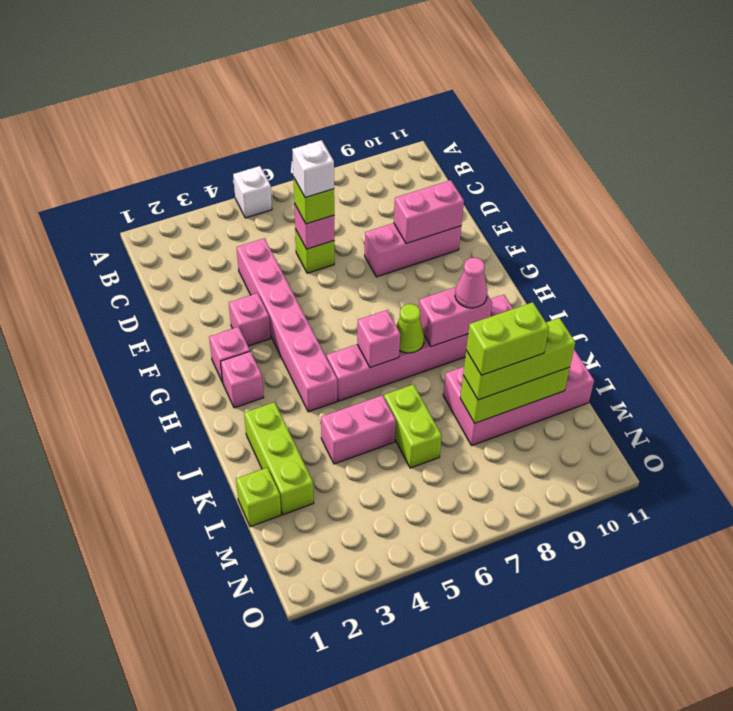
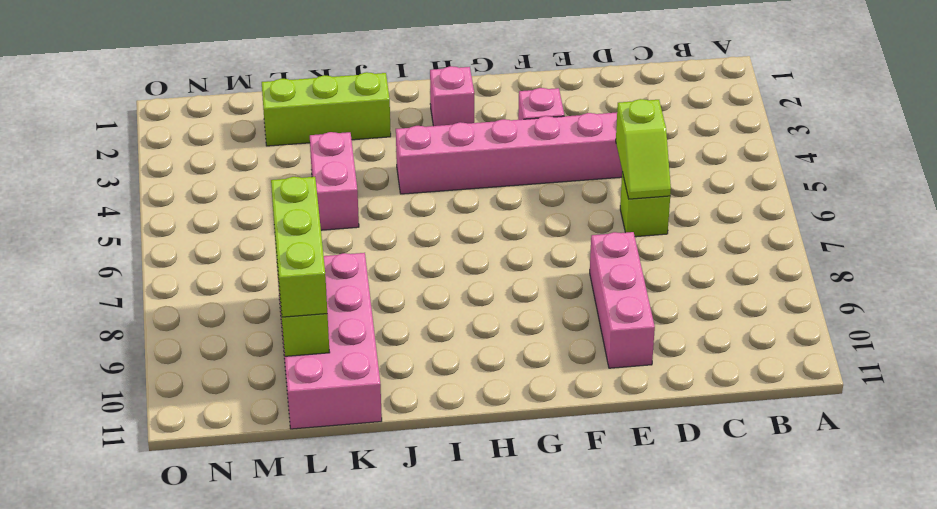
lime slope D5:D6 level 2 top 5 -> pink brick D6 level 2
none -> white brick A5 level 1
none -> pink brick G2 level 1
none -> pink brick I5:I10 level 1

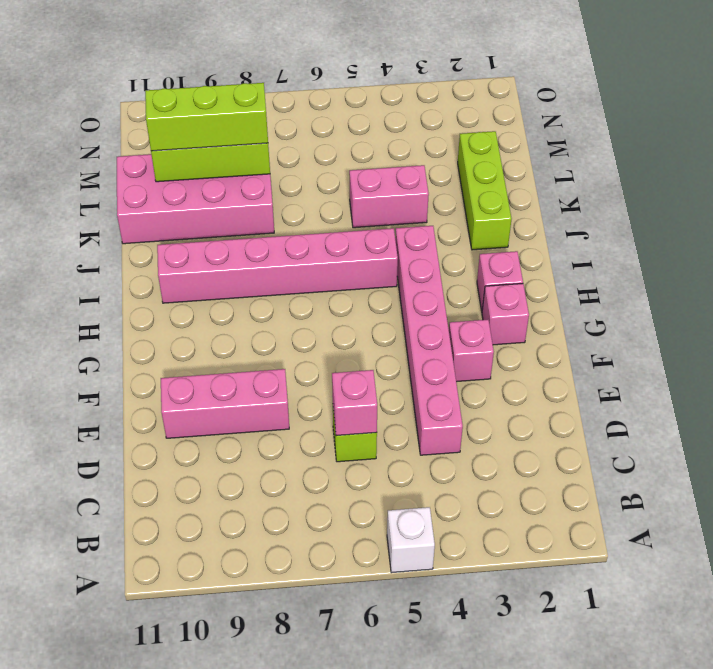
none -> lime brick K6:L6 level 1
none -> lime brick L1 level 1
none -> pink brick E9:E10 level 2

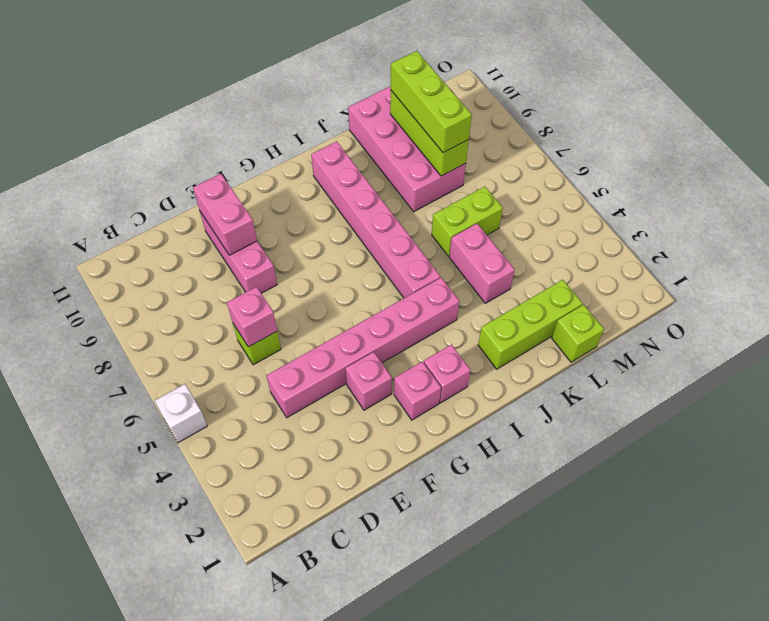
none -> pink brick I6 level 2
none -> lime cone I7 level 2
none -> pink brick I8:I9 level 2

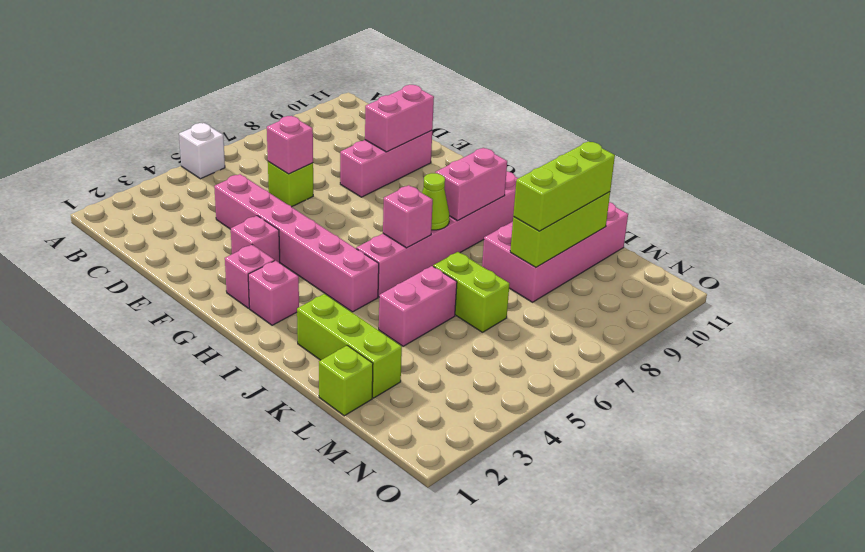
none -> lime brick D6 level 3
none -> pink cone I9 level 3
none -> white brick D6 level 4

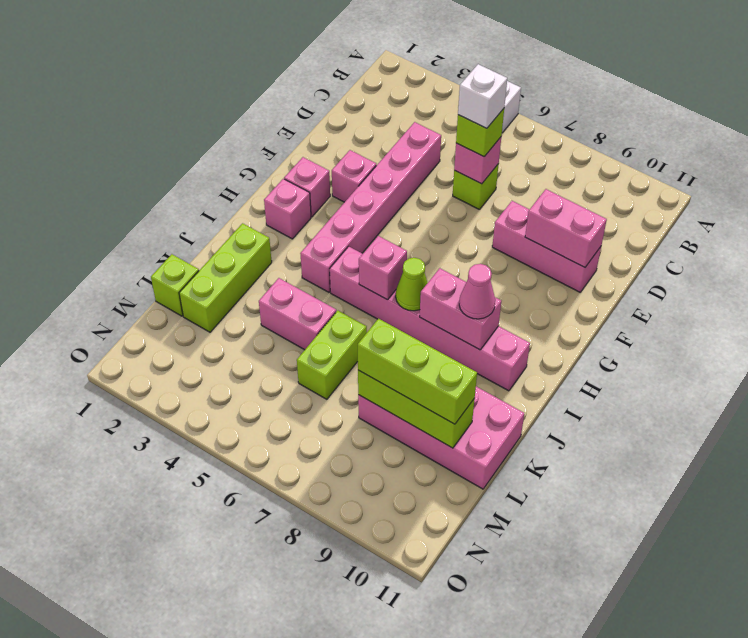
none -> lime brick L8:L9 level 4

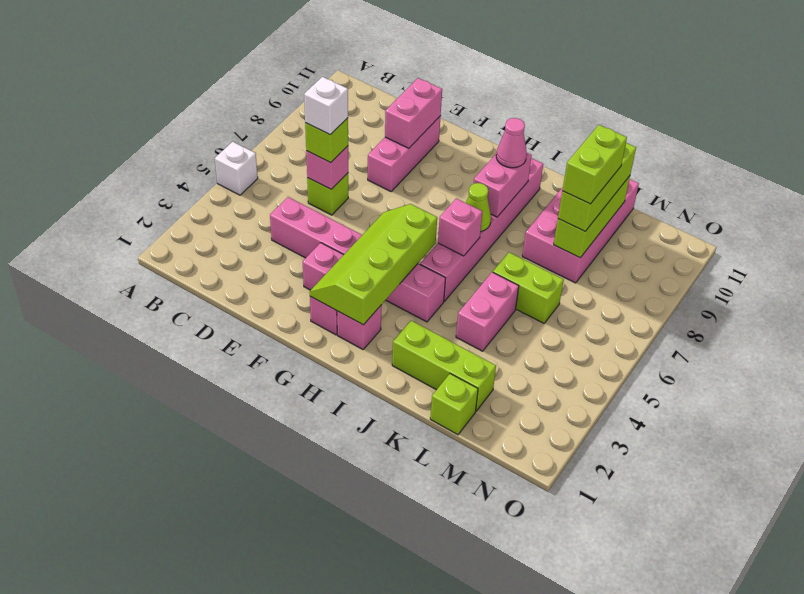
lime slope G2:H5 level 2 top H -> none

